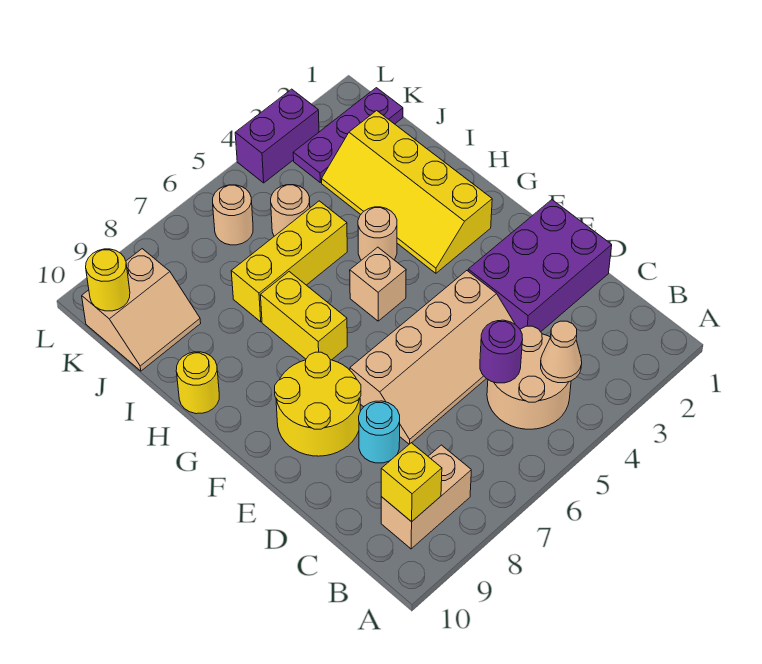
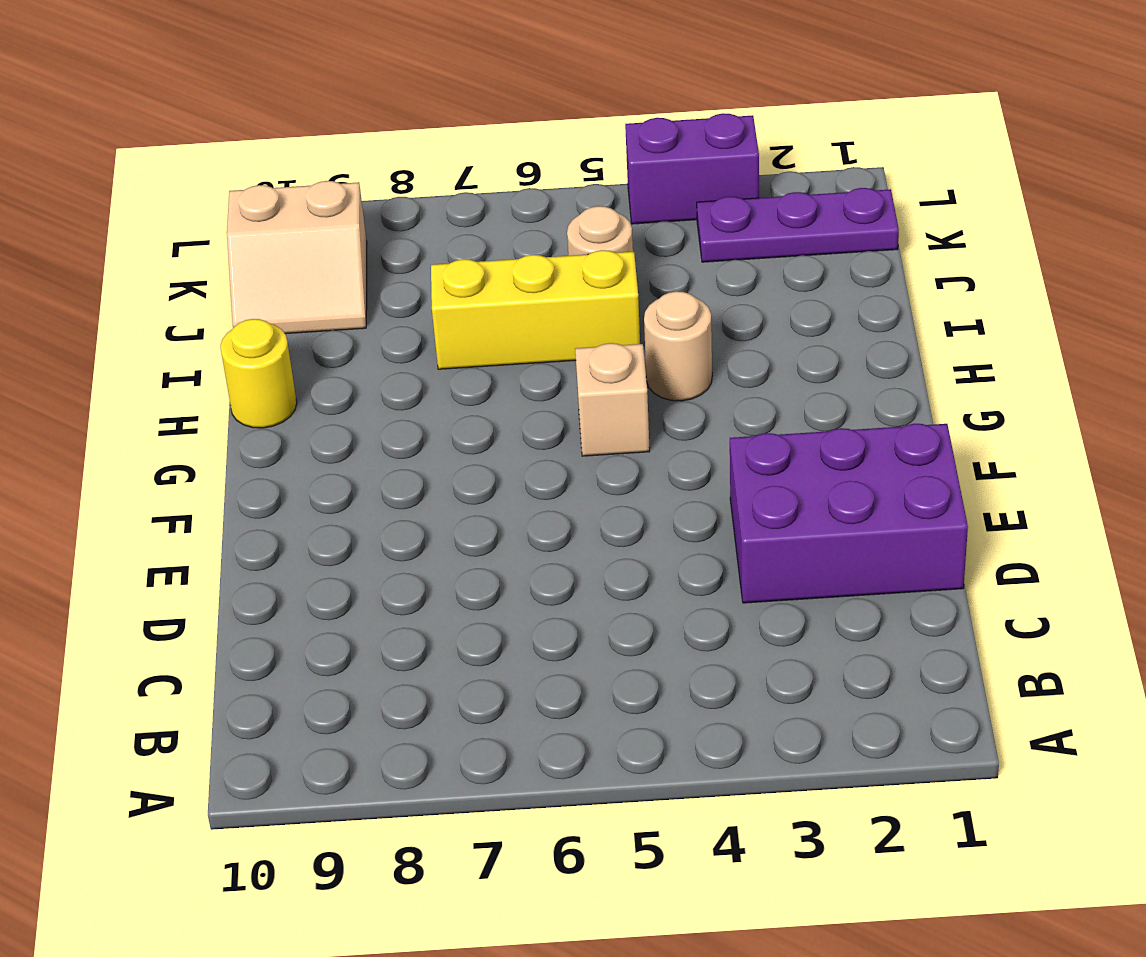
none -> tan round brick B4:C5 level 1
none -> tan brick B8:B9 level 1
none -> tan slope D4:E7 level 1 top E

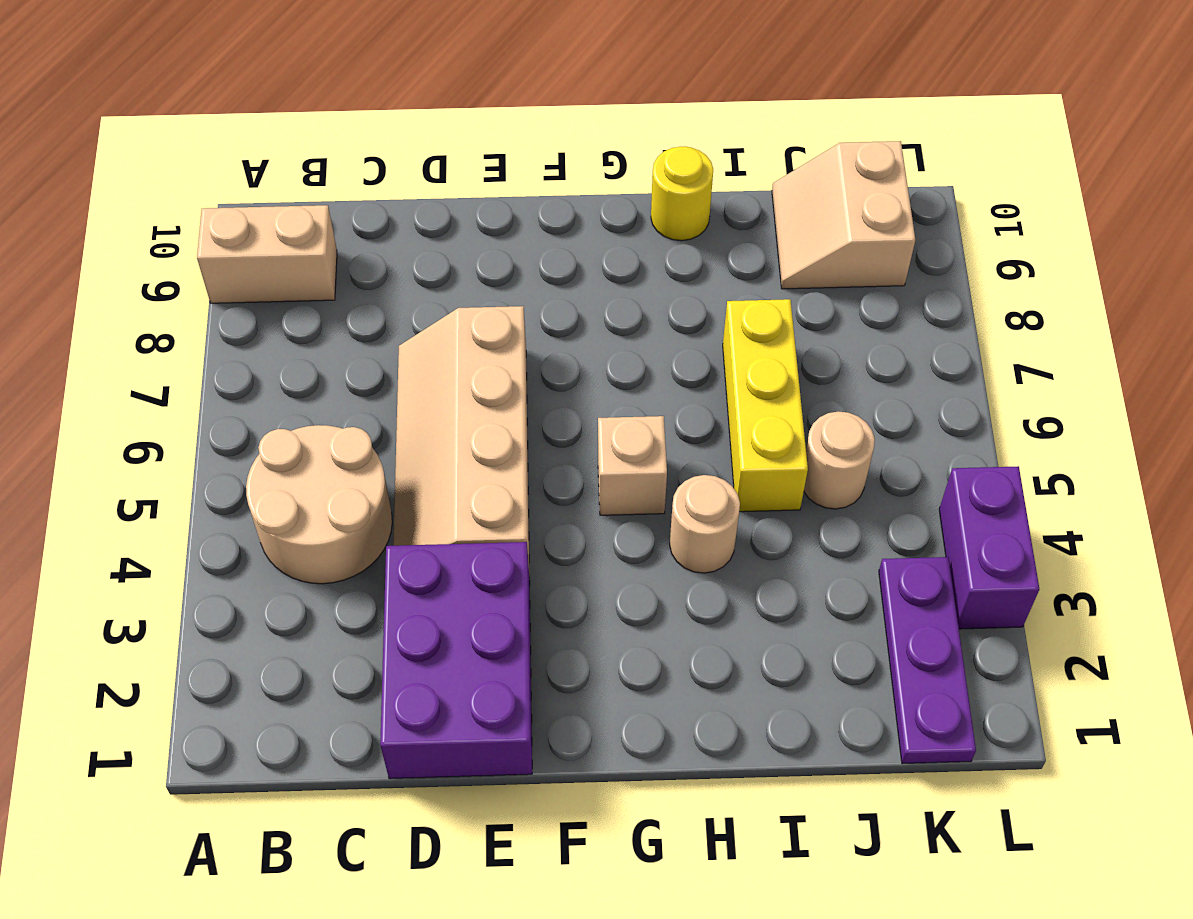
tan brick A9:B9 level 1 -> tan brick B8:B9 level 1
none -> cyan round brick D8 level 1
none -> yellow round brick E8:F9 level 1
none -> yellow slope G2:J3 level 1 top 2

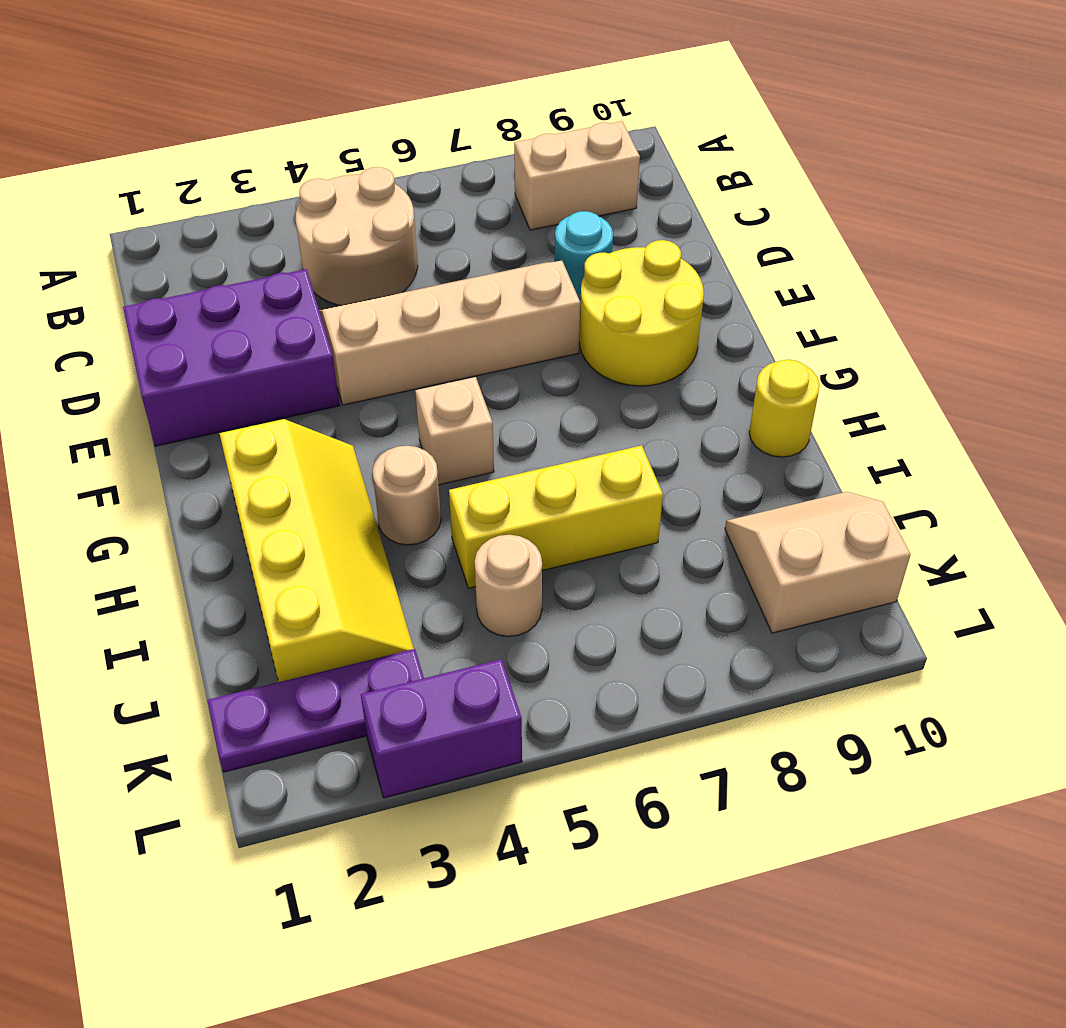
none -> yellow brick G7:H7 level 1
none -> tan round brick K6 level 1
none -> tan cone B4 level 2

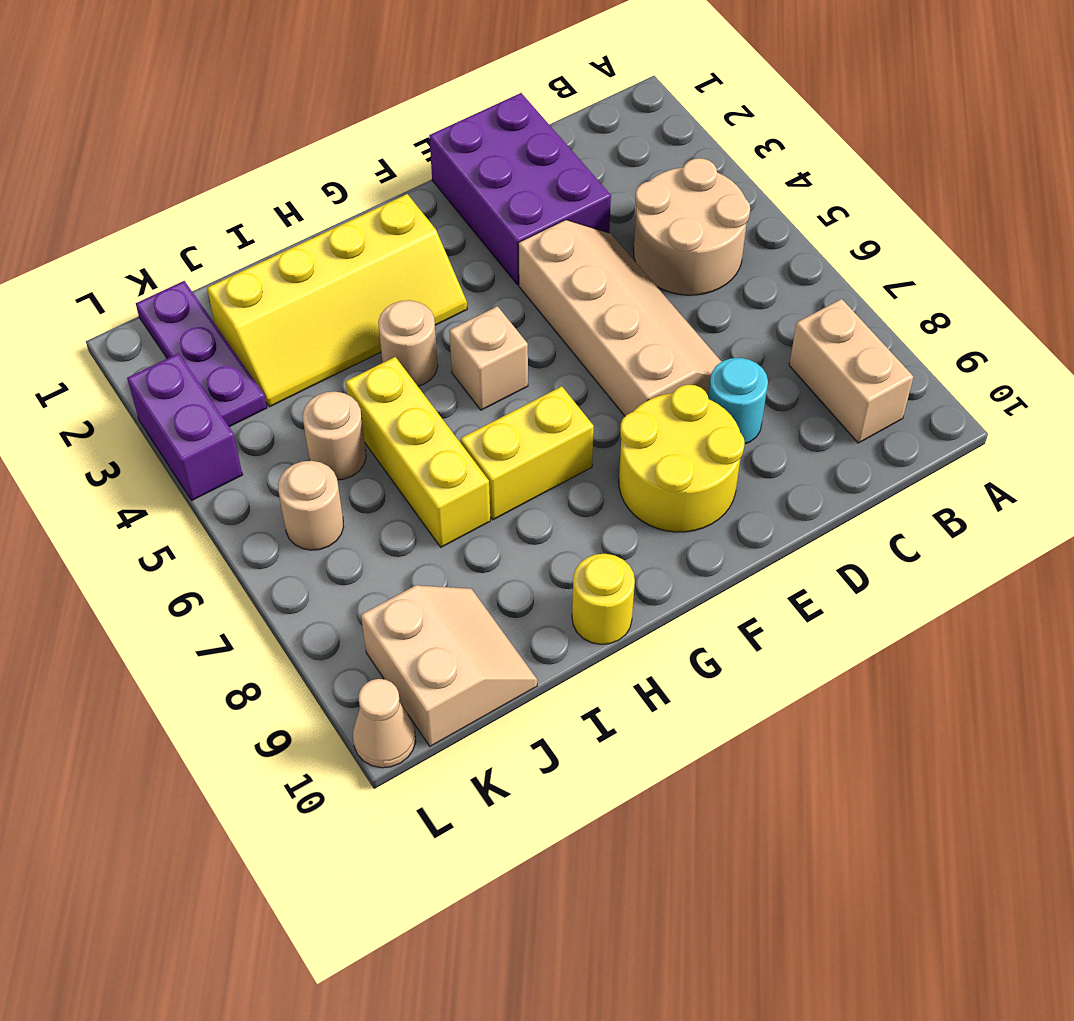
tan cone L10 level 1 -> tan cone B4 level 2
none -> yellow brick B9 level 2
none -> purple round brick C5 level 2
none -> yellow round brick K10 level 2

